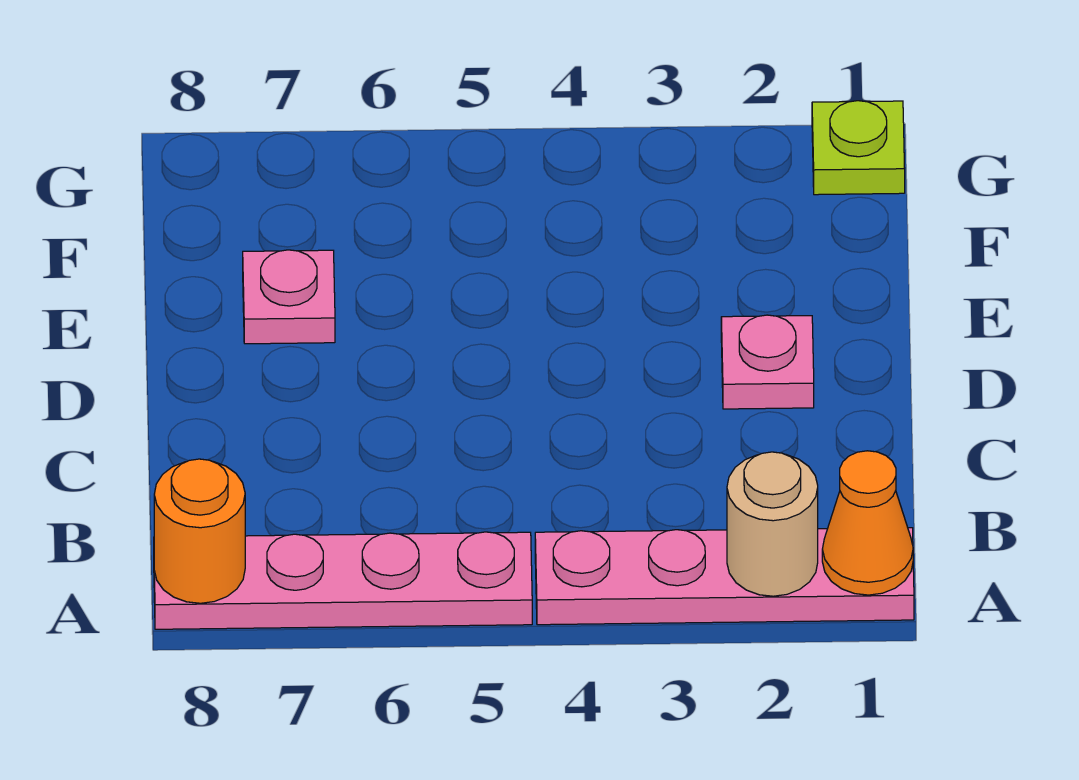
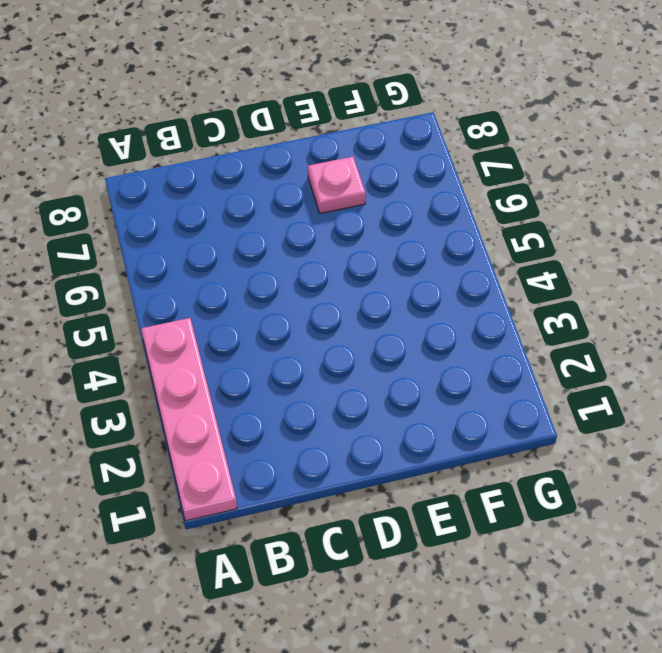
none -> pink plate A5:A8 level 1
none -> pink plate D2 level 1

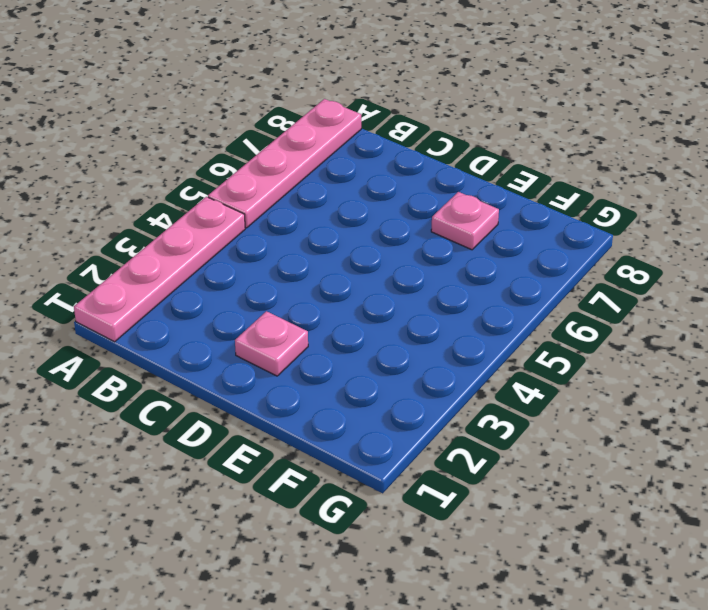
none -> lime plate G1 level 1
none -> orange cone A1 level 2

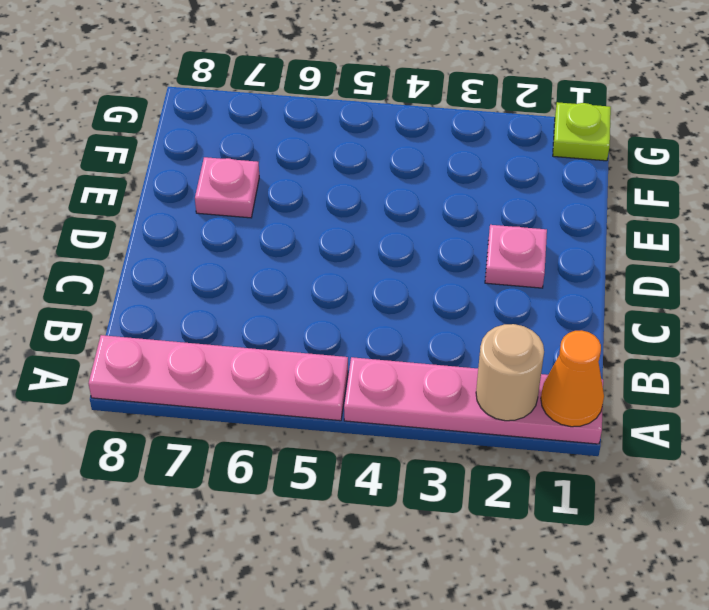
none -> orange round brick A8 level 2

